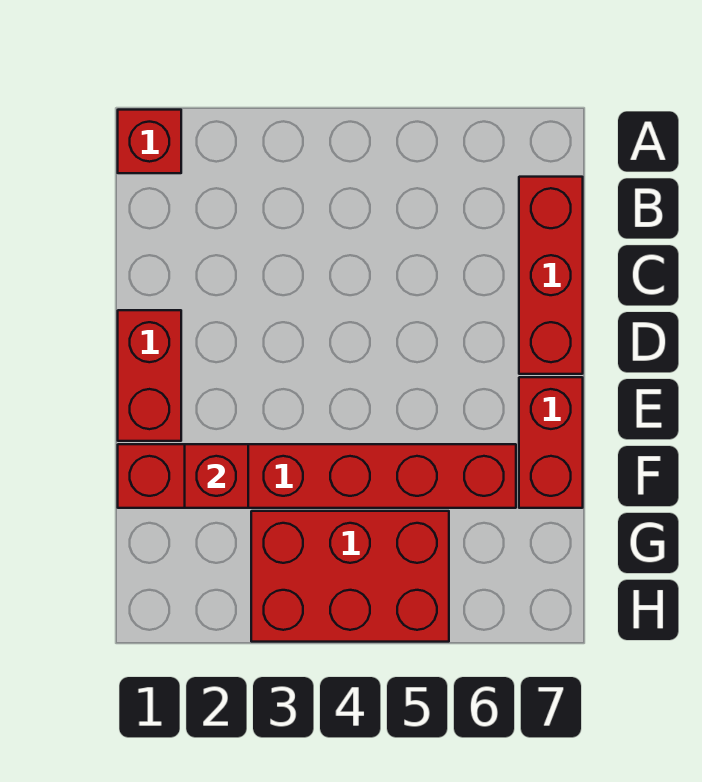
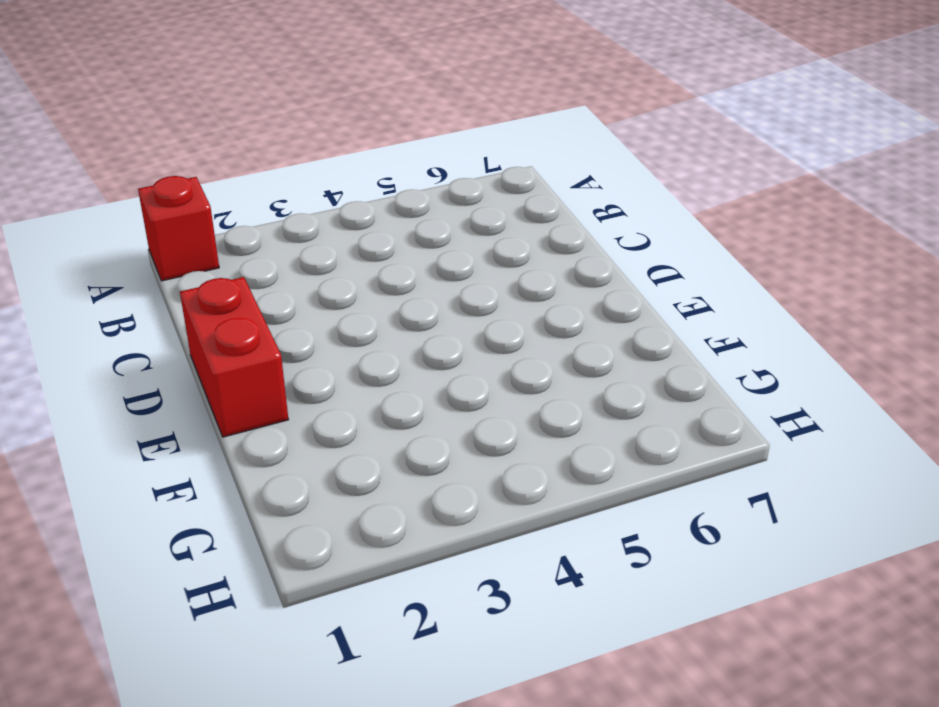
none -> red brick B7:D7 level 1
none -> red brick E7:F7 level 1

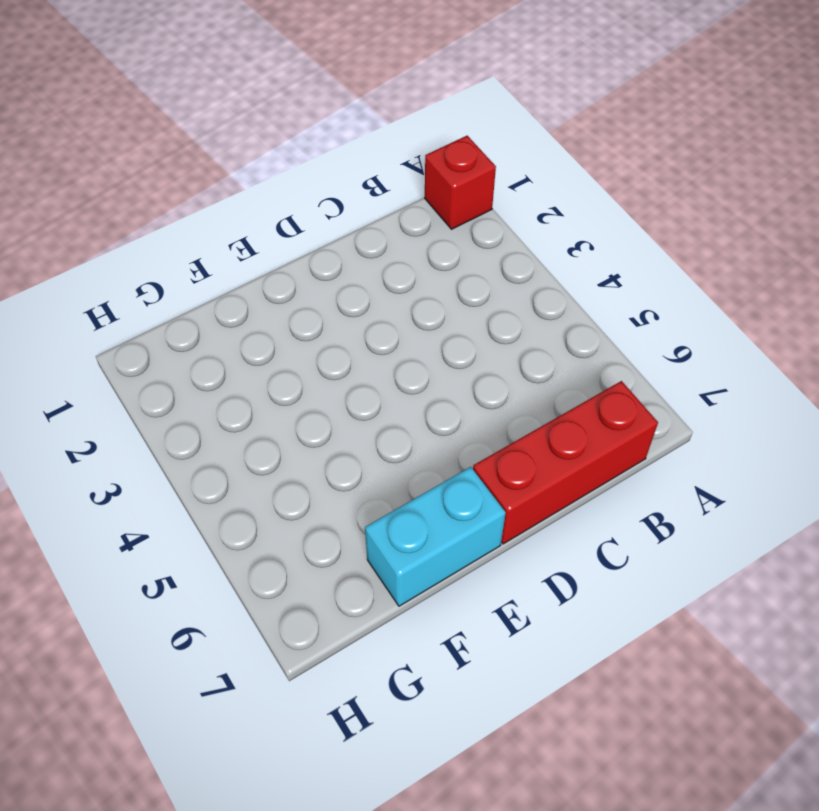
cyan brick E7:F7 level 1 -> red brick E7:F7 level 1
none -> red brick D1:E1 level 1
none -> red brick F1:F6 level 1

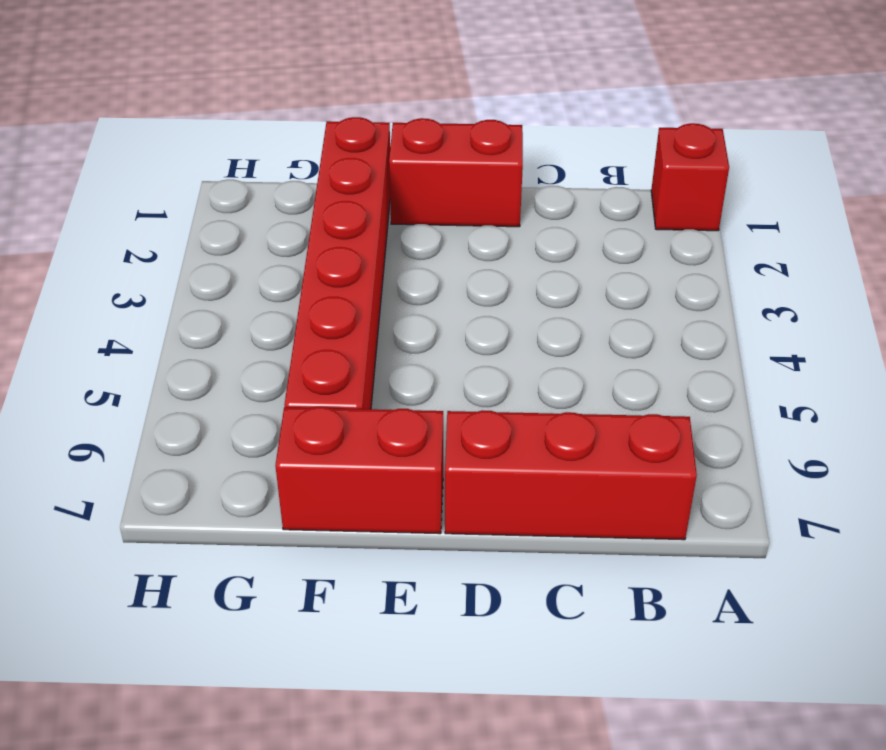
none -> red brick G3:H5 level 1
none -> red brick F2 level 2

